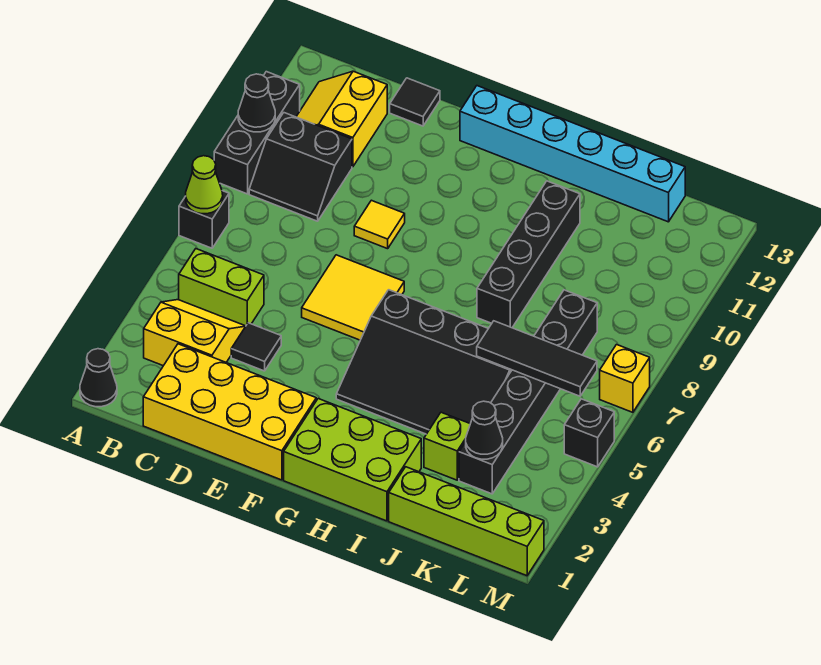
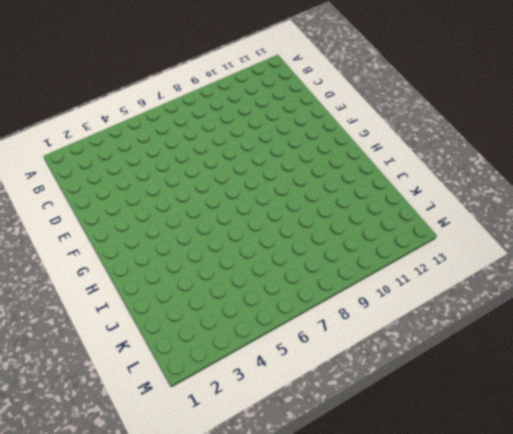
none -> black cone A1 level 1
none -> black brick A7 level 1
none -> black brick A9:A11 level 1

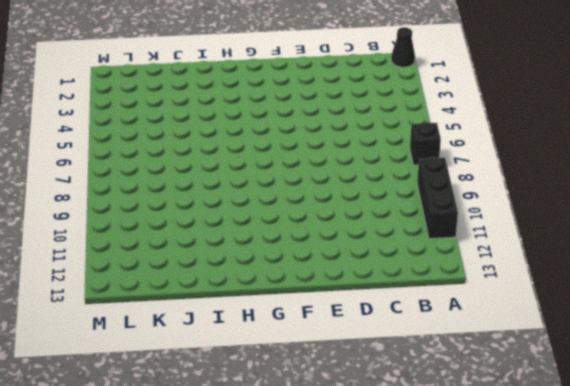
none -> yellow slope B3:C4 level 1 top 3
none -> lime brick B5:C5 level 1
none -> black slope B9:C10 level 1 top 10

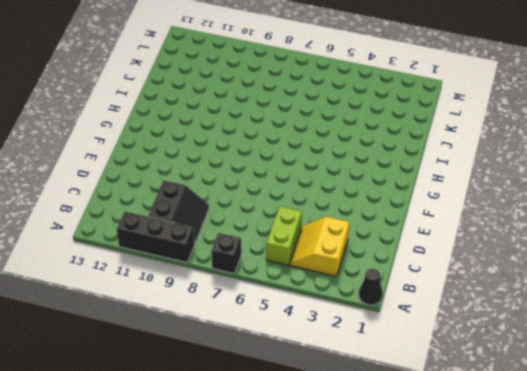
none -> yellow slope B11:C12 level 1 top C
none -> yellow brick C1:F2 level 1
none -> black tile D4 level 1

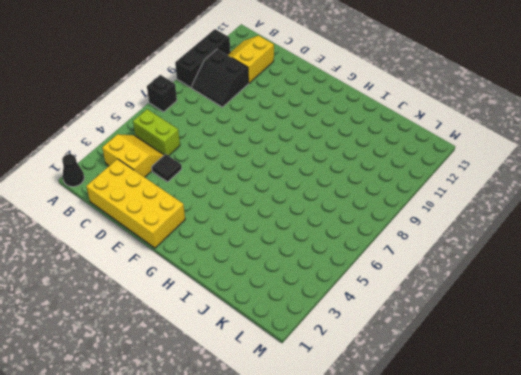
none -> black tile D13 level 1
none -> yellow tile E6:F7 level 1
none -> yellow tile E9 level 1

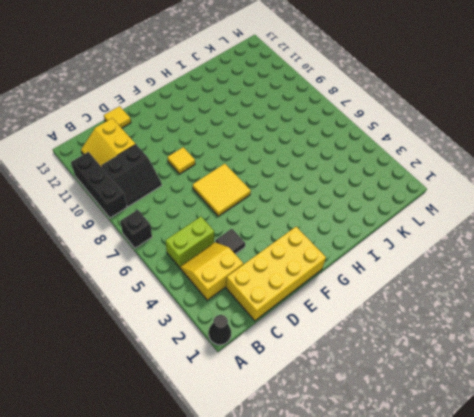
yellow tile D13 level 1 -> black tile D13 level 1
none -> cyan brick F13:K13 level 1
none -> lime brick G1:I2 level 1
none -> black slope G4:J6 level 1 top 6

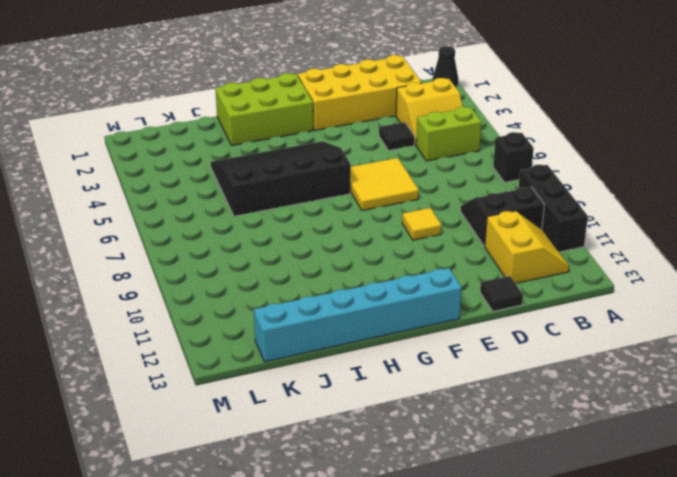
none -> black brick I8:I11 level 1
none -> lime brick J1:M1 level 1
none -> lime brick J3 level 1

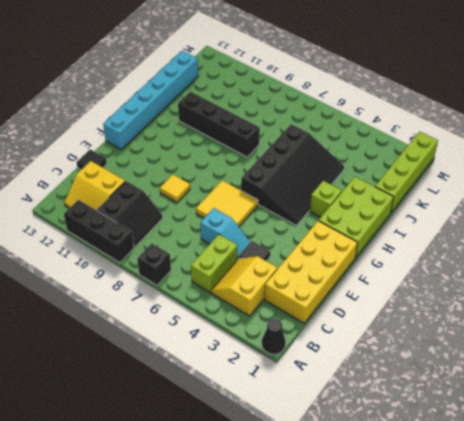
cyan slope D5:D6 level 1 top 6 -> none
lime brick H3 level 1 -> lime brick J3 level 1
none -> black brick K3:K8 level 1
none -> black brick M5 level 1
none -> yellow brick M7 level 1

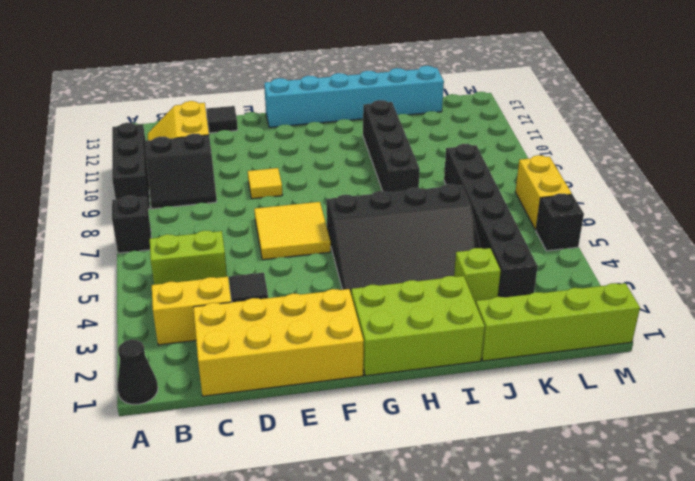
yellow brick M6:M7 level 1 -> yellow brick M7 level 1
none -> lime cone A7 level 2
none -> black cone A10 level 2
none -> black tile J6:L6 level 2

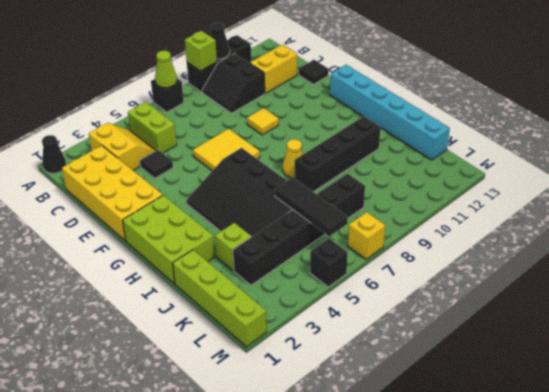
lime brick A9 level 2 -> none
yellow cone H8 level 1 -> none
none -> black cone K3 level 2

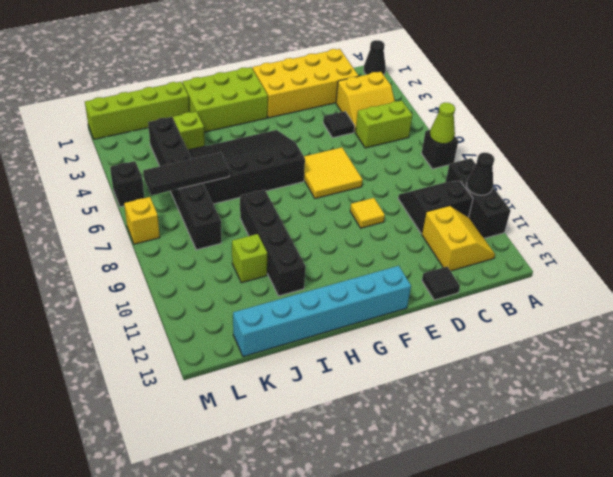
lime brick J10 level 1 -> none
none -> black cone K3 level 2

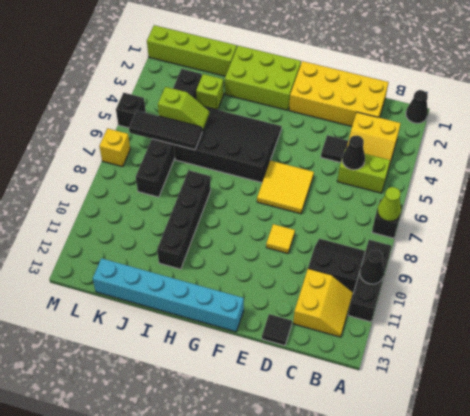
black cone C5 level 2 -> black cone K3 level 2
lime slope J5:K5 level 2 top K -> none

